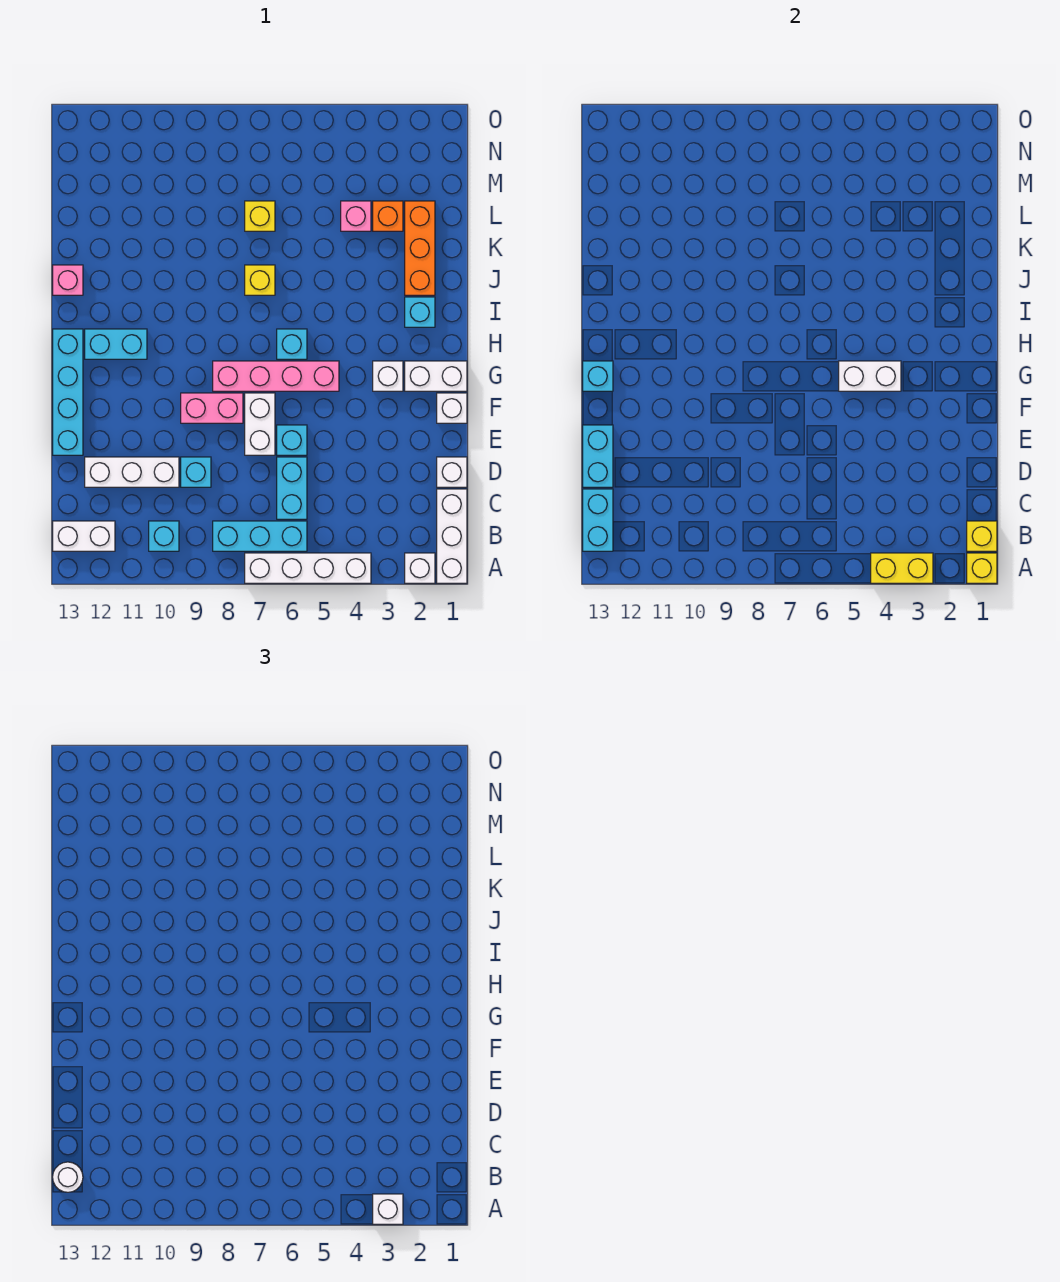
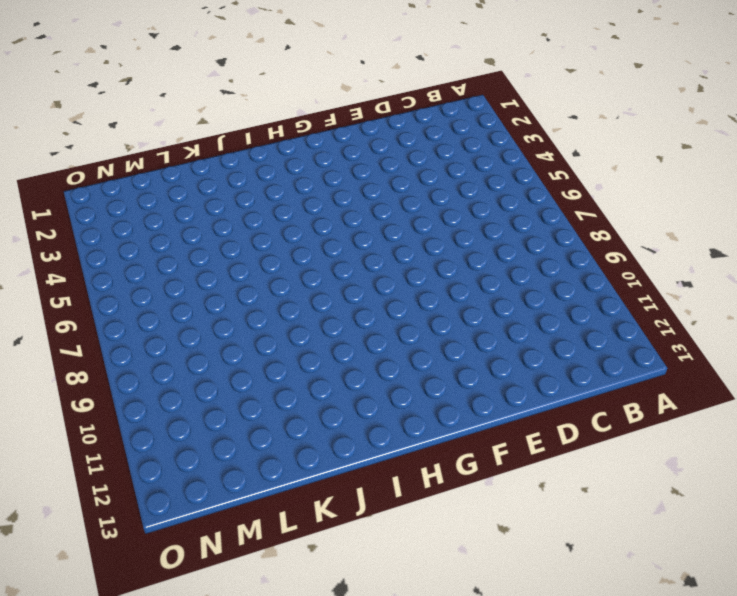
none -> white brick A1:C1 level 1
none -> white brick A2 level 1
none -> white brick A4:A7 level 1
none -> cyan brick B6:B8 level 1

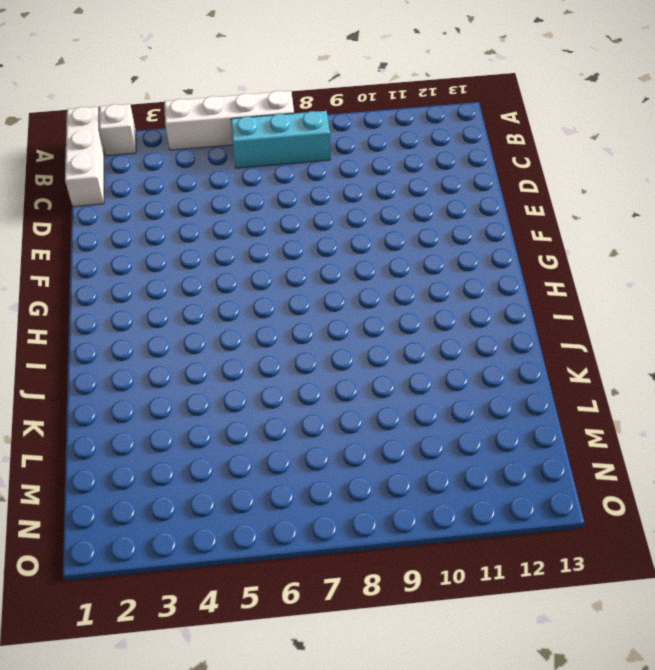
none -> cyan brick B10 level 1
none -> white brick B12:B13 level 1
none -> cyan brick C6:D6 level 1
none -> white brick D1 level 1

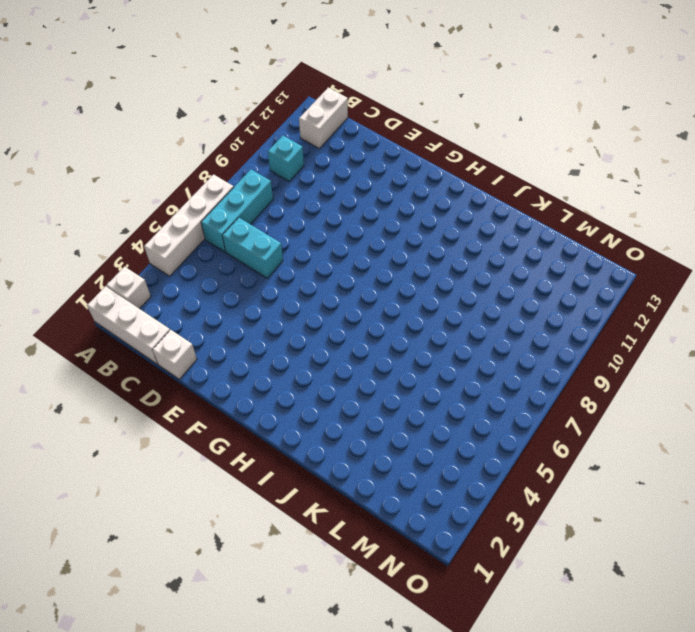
none -> cyan brick D9 level 1
none -> white brick D10:D12 level 1
none -> cyan brick E6 level 1
none -> white brick E7:F7 level 1

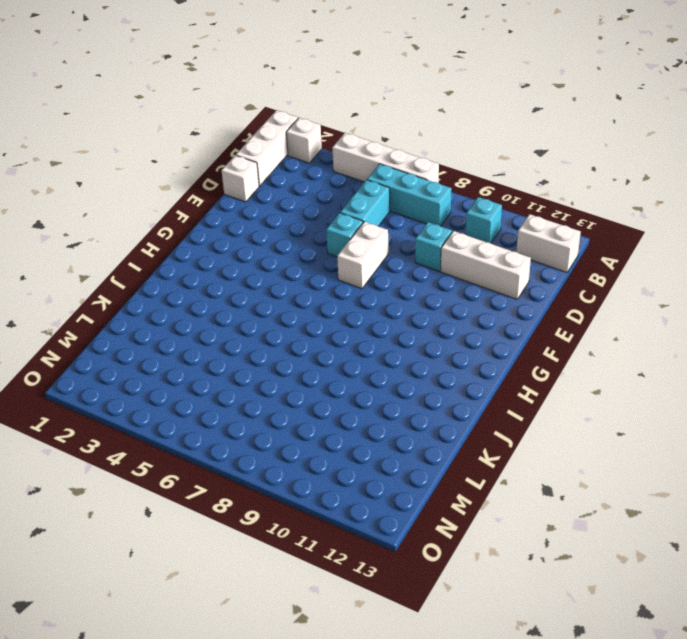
none -> cyan brick E13:H13 level 1
none -> white brick F1 level 1
none -> pink brick F8:F9 level 1
none -> white brick G1:G2 level 1

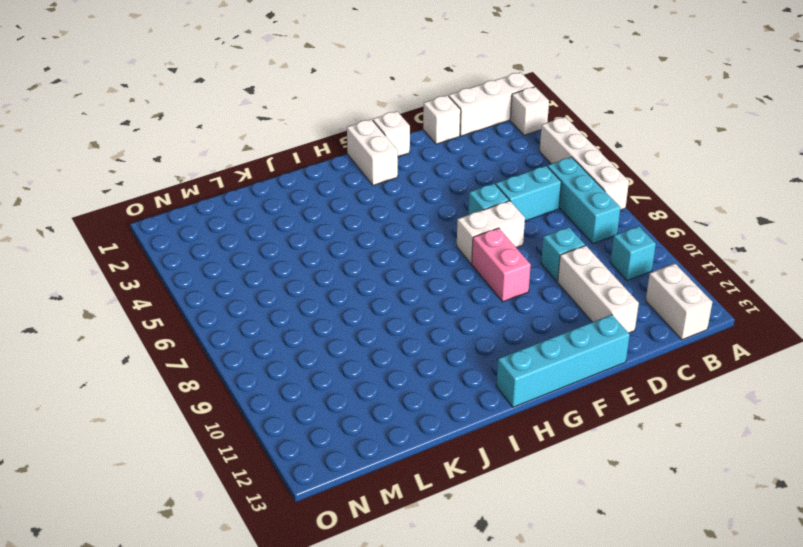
none -> white brick G3 level 1
none -> pink brick G5:G8 level 1
none -> cyan brick H6 level 1
none -> cyan brick H11:H12 level 1

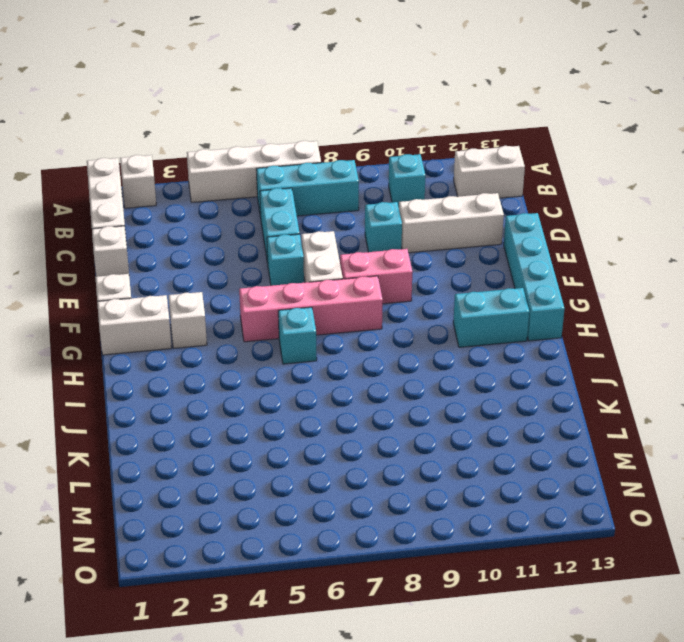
none -> cyan brick I2 level 1
none -> orange brick J2:L2 level 1
none -> yellow brick J7 level 1
none -> pink brick J13 level 1

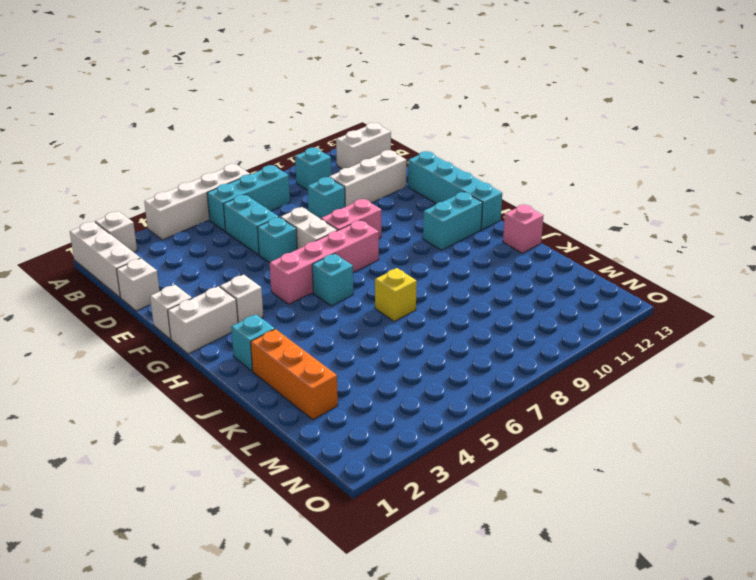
none -> orange brick L3 level 1
none -> pink brick L4 level 1
none -> yellow brick L7 level 1
none -> yellow brick A1 level 2

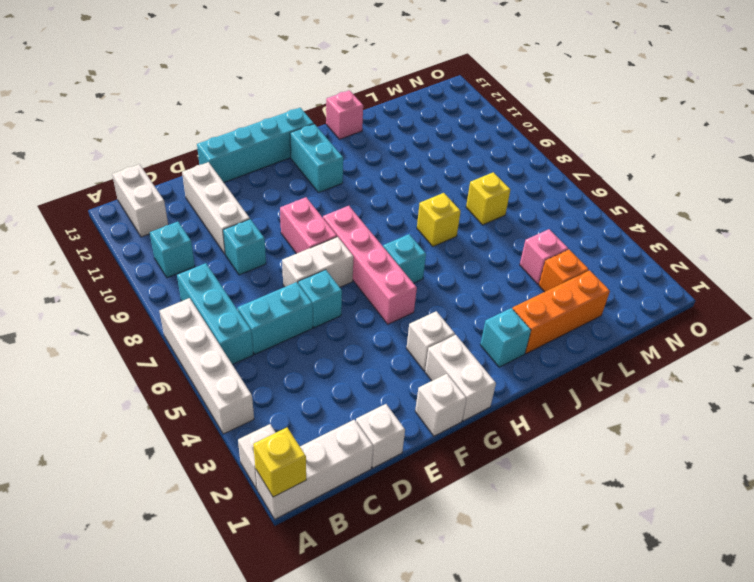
none -> yellow brick A3:A4 level 2
none -> yellow brick B1 level 2
none -> cyan brick B13:C13 level 2
none -> cyan brick D13:E13 level 2

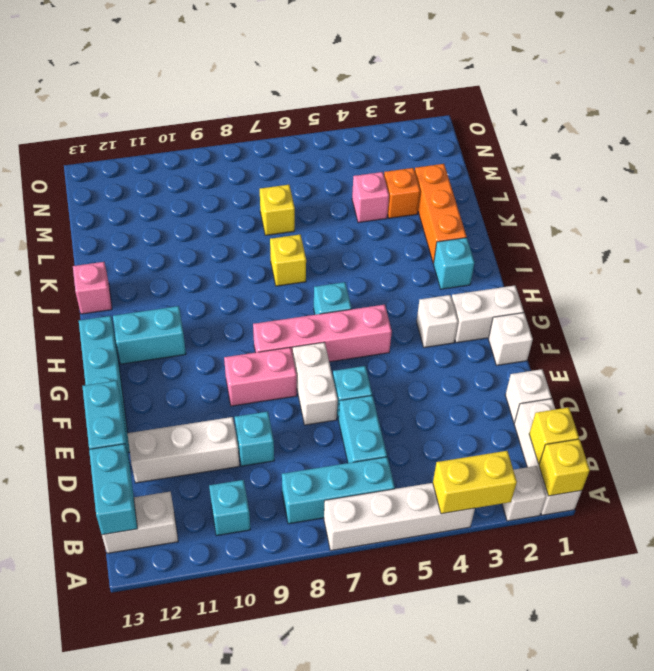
none -> white brick G4:G5 level 2
none -> cyan brick G13 level 2
none -> white brick A3 level 3
none -> white round brick B13 level 3

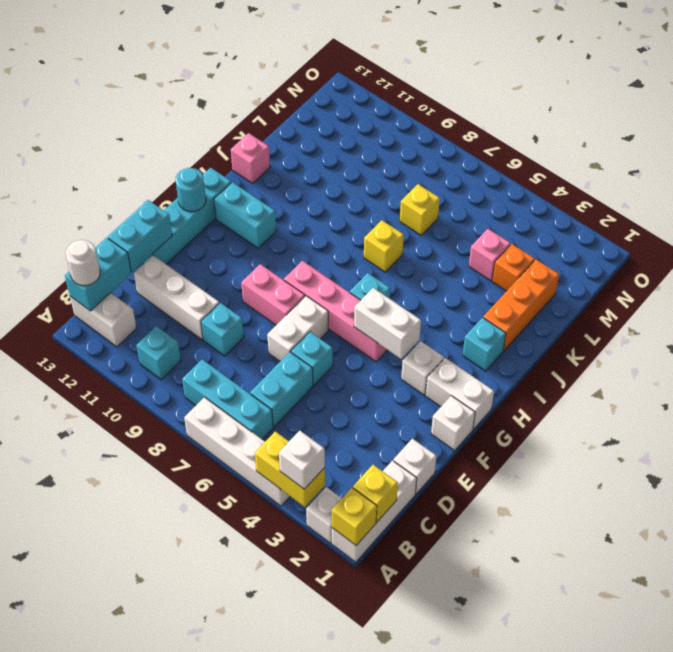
cyan round brick G13 level 2 -> cyan brick G13 level 2

